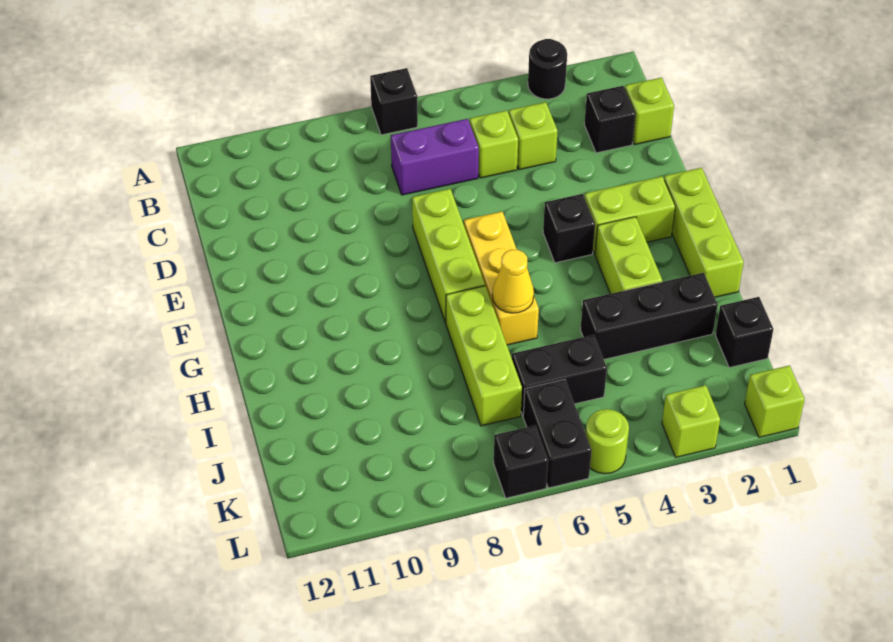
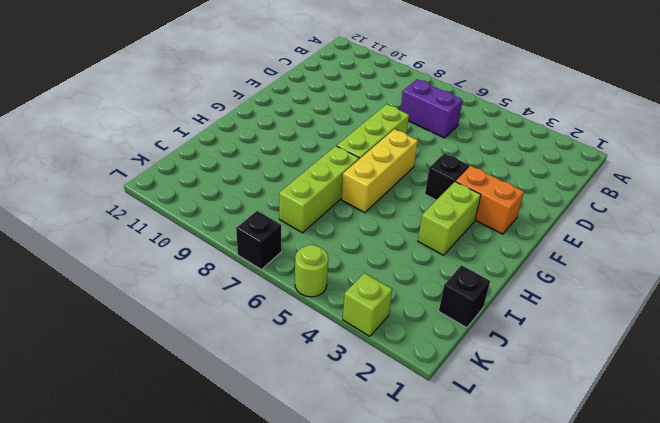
orange brick F2:F3 level 1 -> lime brick F2:F3 level 1
none -> black round brick A3 level 1
none -> black brick A7 level 1
none -> lime brick C1 level 1

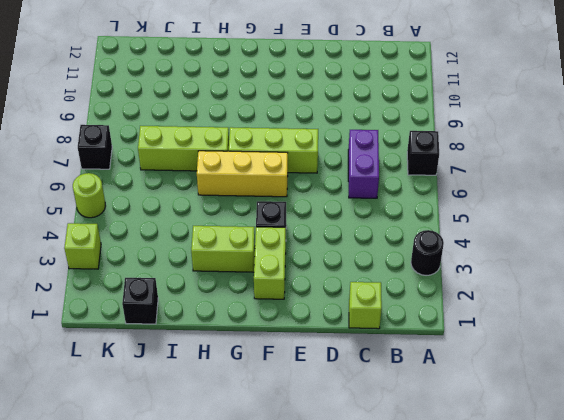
none -> black brick C2 level 1
none -> lime brick C4 level 1
none -> lime brick C5 level 1

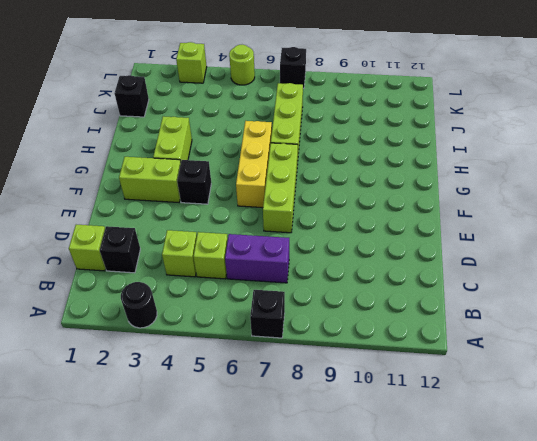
none -> lime brick F1:H1 level 1
none -> black brick I2:I4 level 1
none -> black brick J5:J6 level 1

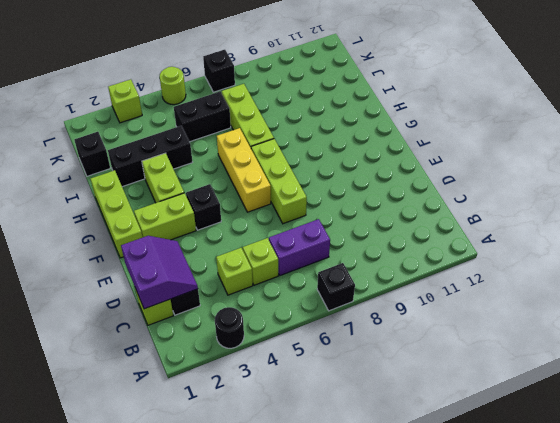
purple slope C1:D2 level 2 top 1 -> none
none -> black brick K6:L6 level 1
none -> lime brick L1 level 1
none -> yellow cone H6 level 2

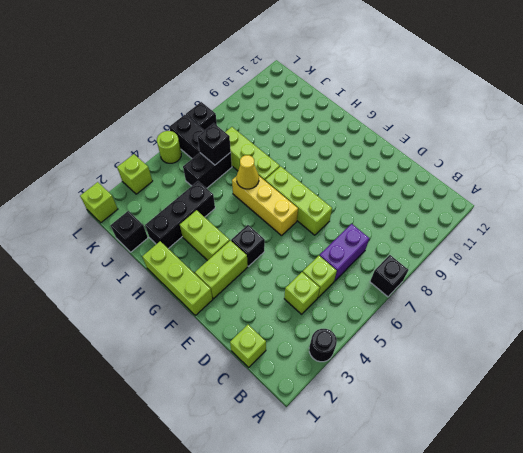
black brick J6 level 2 -> black brick C2 level 1

